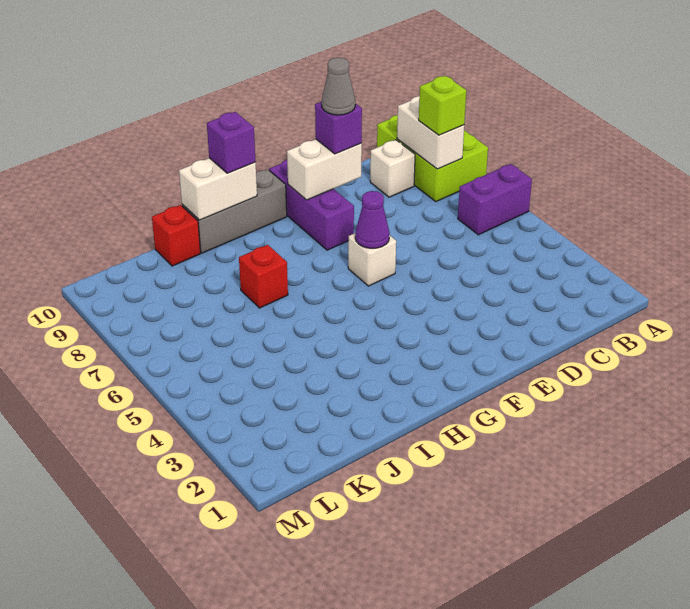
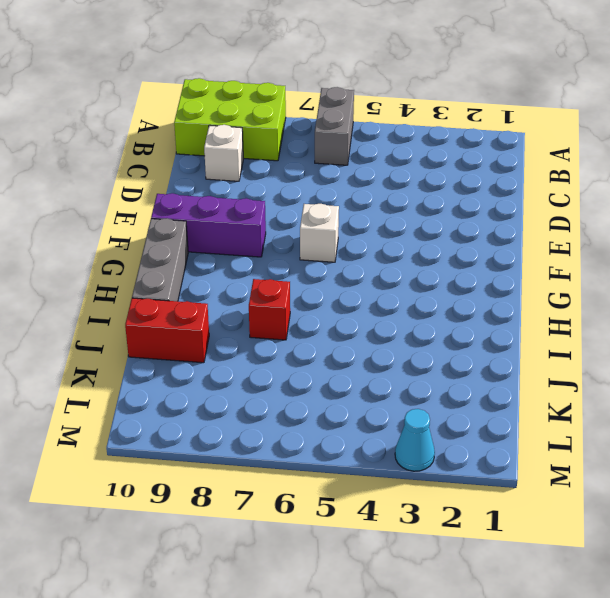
grey brick A6:B6 level 1 -> purple brick A6:B6 level 1
red brick J9:J10 level 1 -> red brick J10 level 1
cyan cone M3 level 1 -> none
none -> white brick B8:B9 level 2
none -> white brick E9:F9 level 2
none -> purple cone F6 level 2

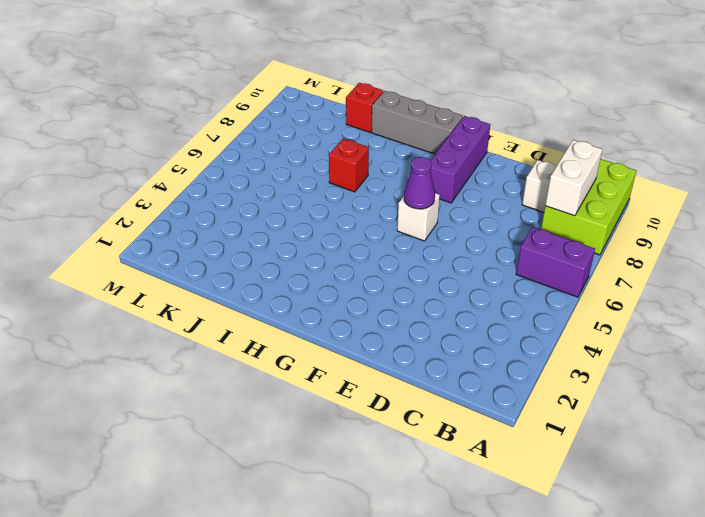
none -> white brick E9:F9 level 2
none -> white brick H10:I10 level 2
none -> lime brick B8 level 3

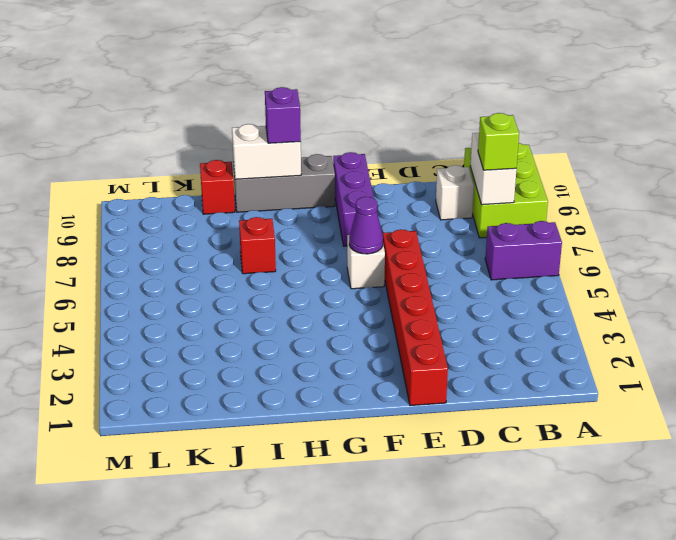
red brick E1:E6 level 1 -> none
none -> white brick E9:F9 level 2
none -> purple brick E9 level 3
none -> grey cone E9 level 4

